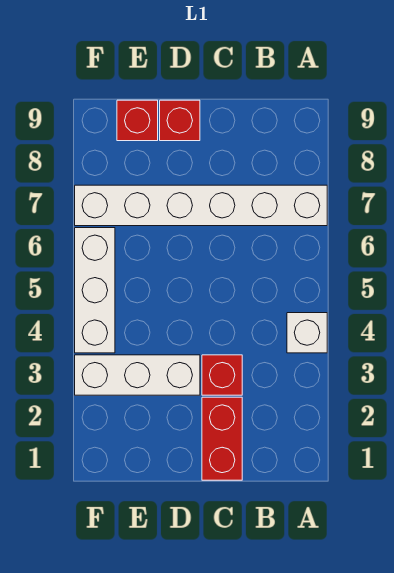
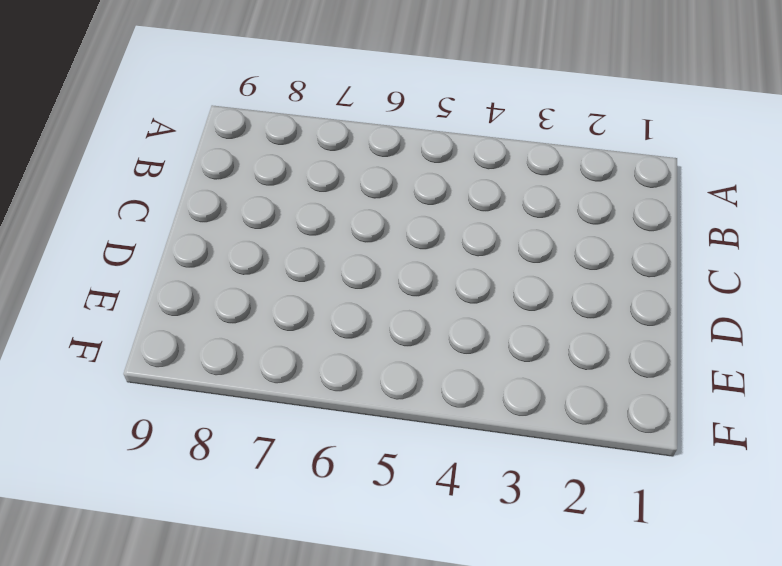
none -> white brick A4 level 1
none -> white brick A7:F7 level 1

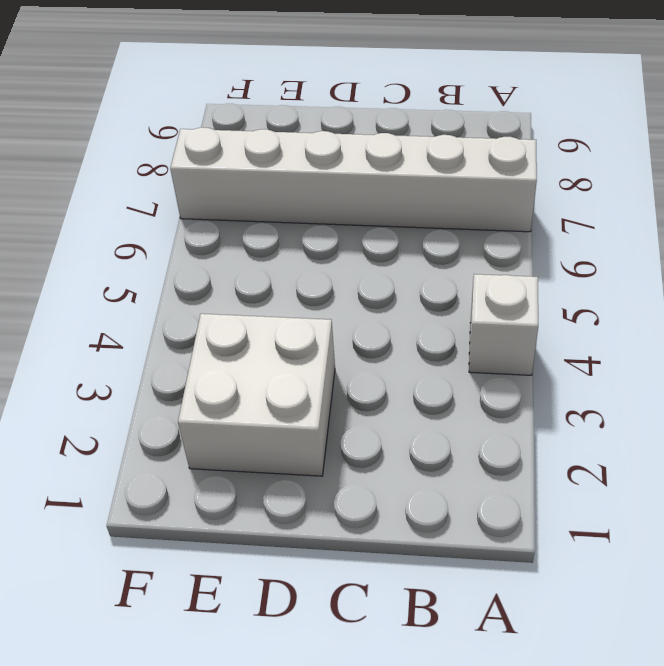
white brick D2:E3 level 1 -> white brick D3:F3 level 1
none -> red brick C1:C2 level 1
none -> red brick C3 level 1

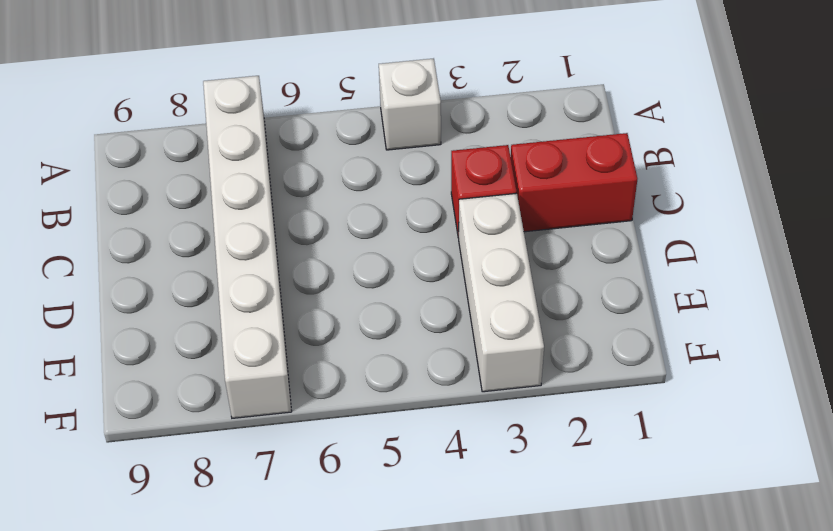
none -> red brick D9 level 1
none -> red brick E9 level 1

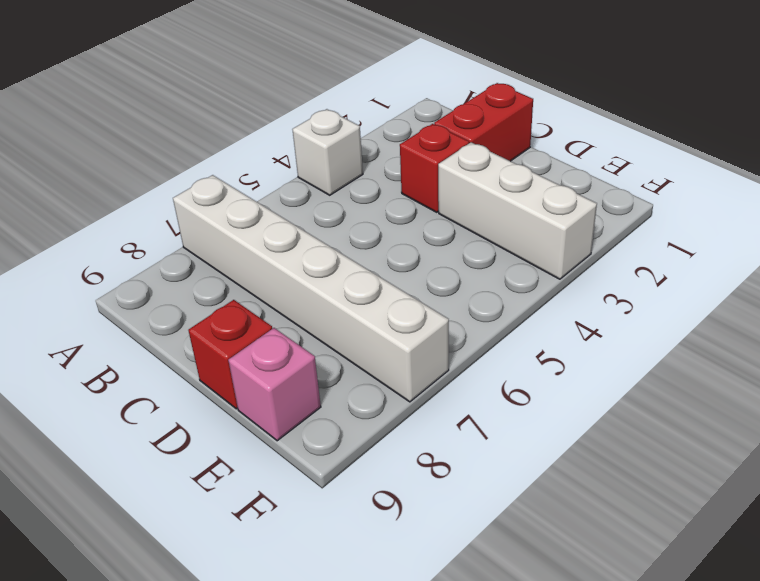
pink brick E9 level 1 -> red brick E9 level 1
none -> white brick F4:F6 level 1

